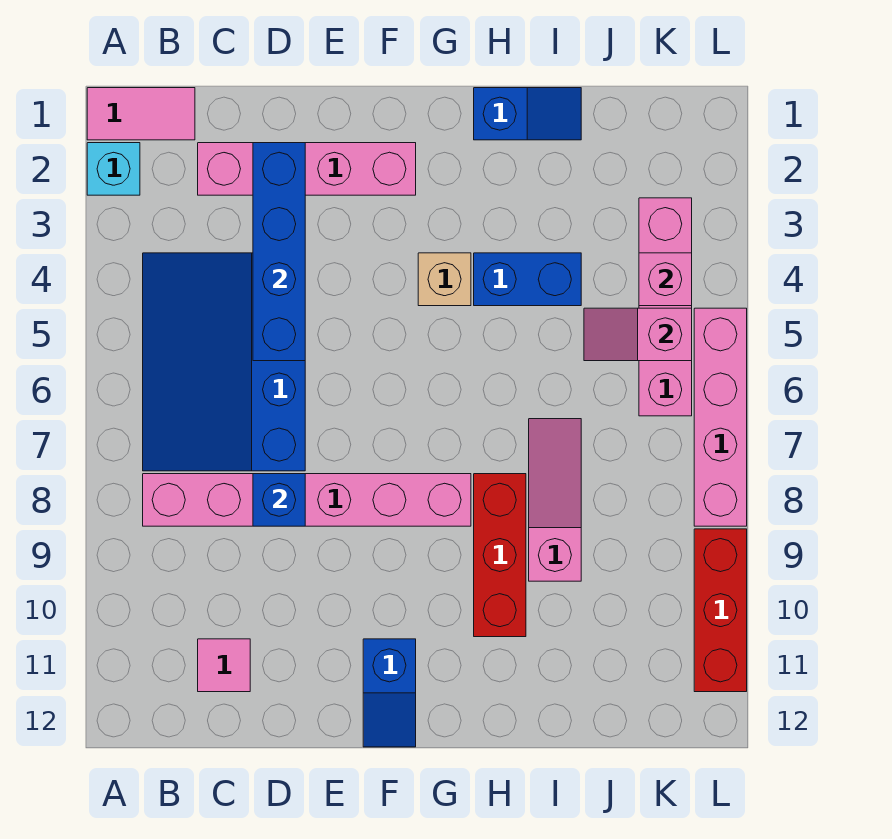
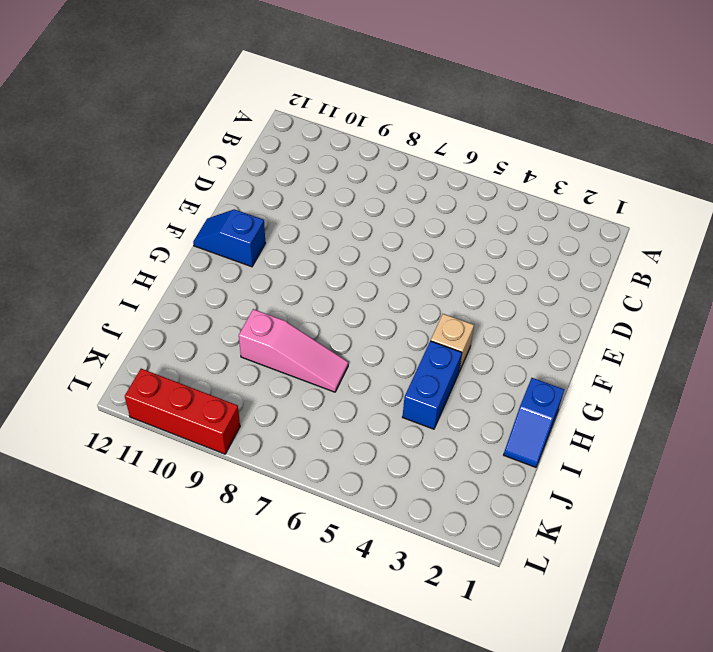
none -> pink tile A1:B1 level 1
none -> cyan brick A2 level 1
none -> blue slope B4:D7 level 1 top D

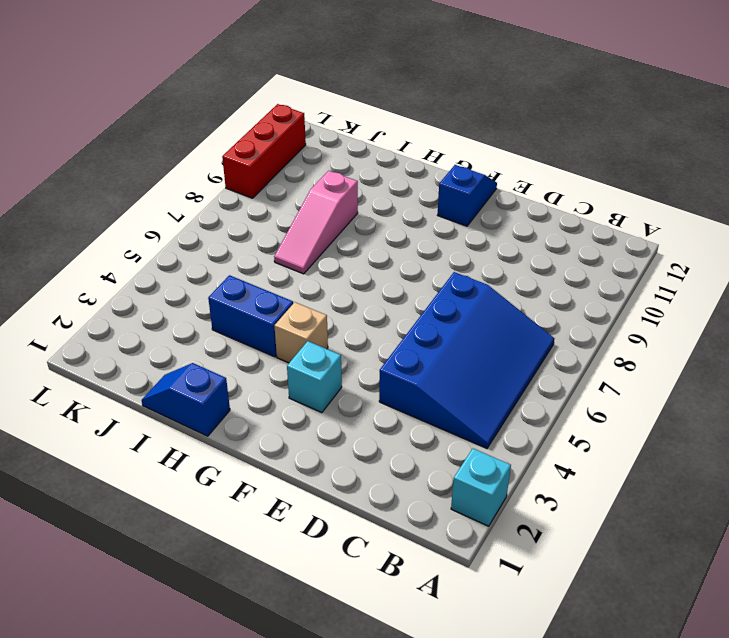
cyan brick F3 level 1 -> none
none -> pink tile A1:B1 level 1
none -> pink brick B8:G8 level 1
none -> pink brick C2:F2 level 1

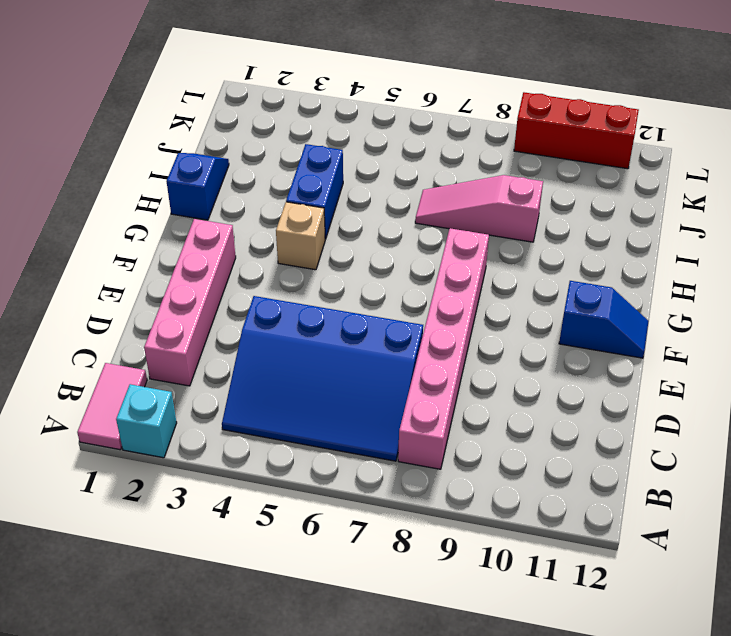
none -> pink tile C11 level 1
none -> red brick H8:H10 level 1
none -> pink brick K3:K6 level 1

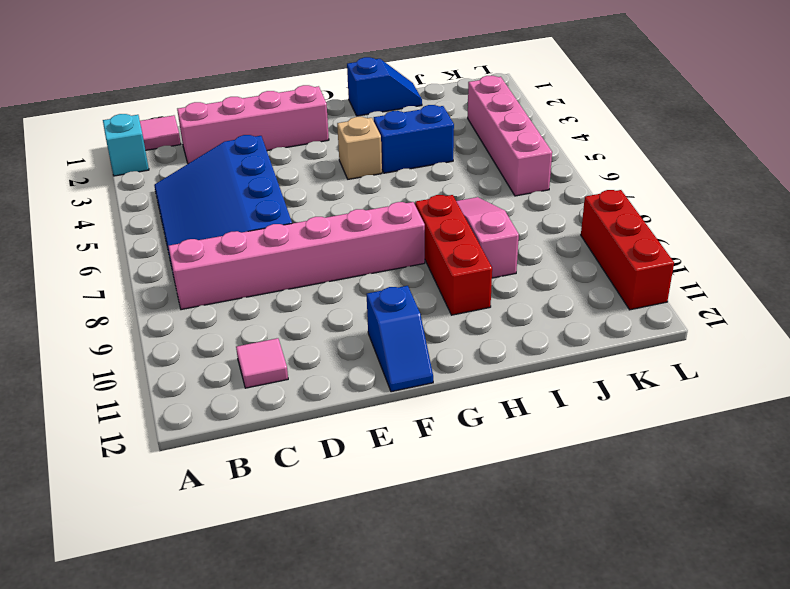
none -> pink brick L5:L8 level 1
none -> blue brick D2:D5 level 2
none -> blue brick D8 level 2

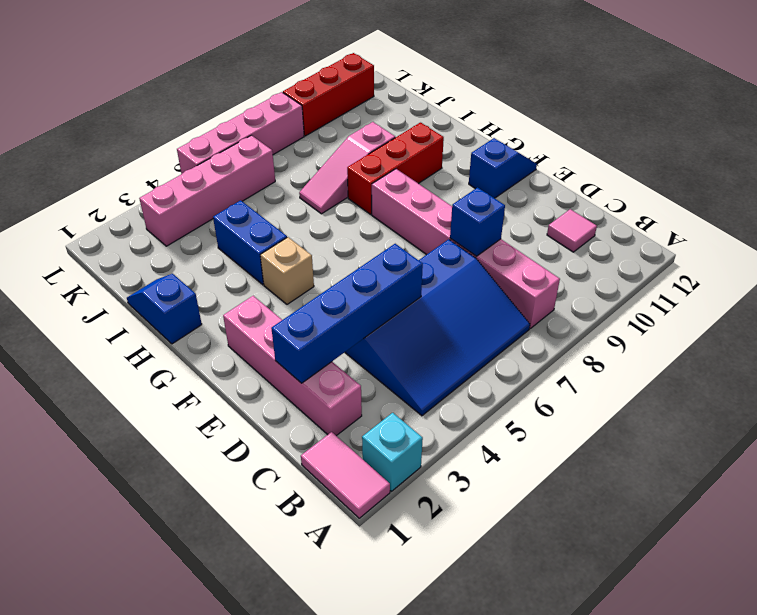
none -> pink slope J5:K5 level 2 top K
none -> pink brick K4 level 2

